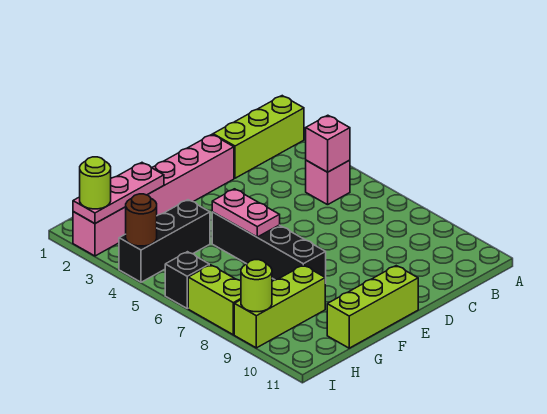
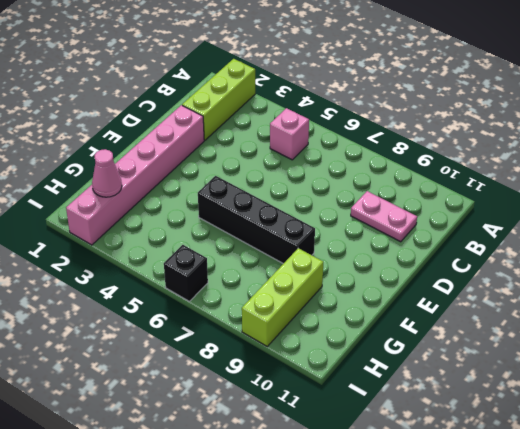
pink plate C9:C10 level 1 -> pink plate F5:F6 level 2
pink cone H2 level 2 -> pink plate G2:I2 level 2
none -> lime brick E11:G11 level 1
none -> black brick G4:I4 level 1
none -> lime brick I7:I8 level 1

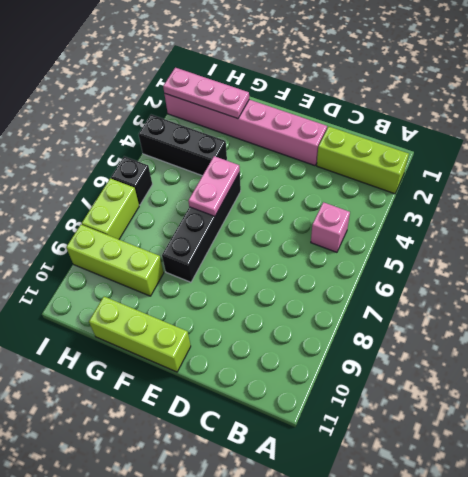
none -> pink brick B5 level 2
none -> brown round brick I4 level 2
none -> lime round brick I9 level 2

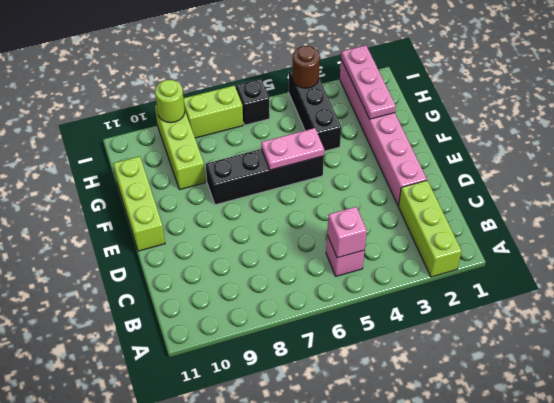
none -> lime round brick I2 level 3

